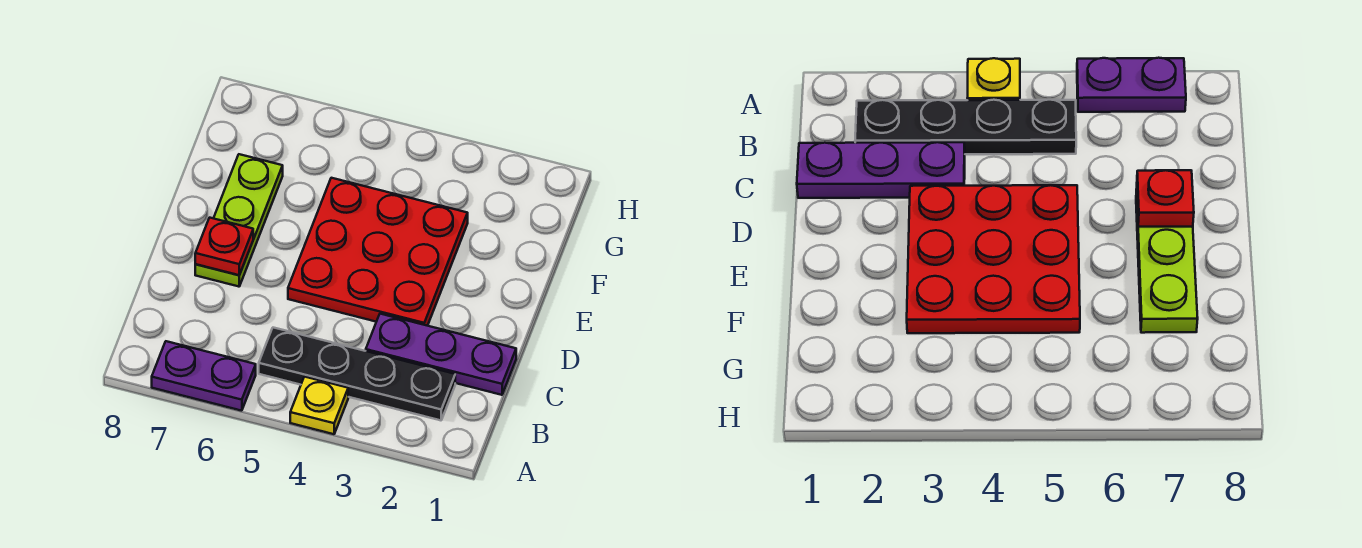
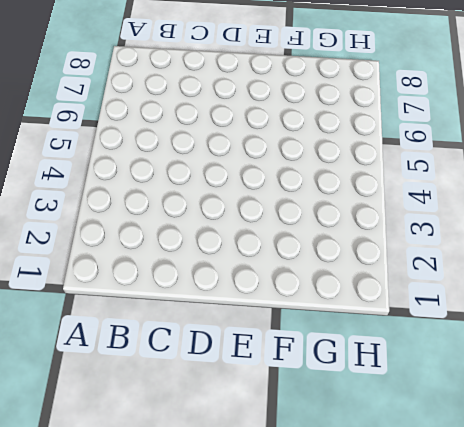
none -> yellow plate A4 level 1
none -> purple plate A6:A7 level 1

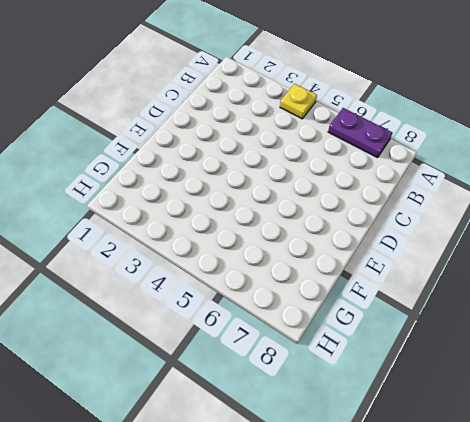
none -> black plate B2:B5 level 1
none -> purple plate C1:C3 level 1

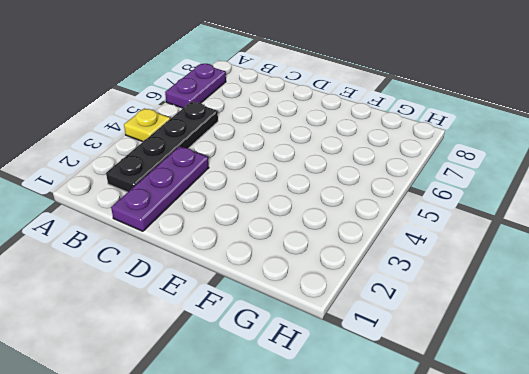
none -> red plate D3:F5 level 1
none -> lime plate D7:F7 level 1

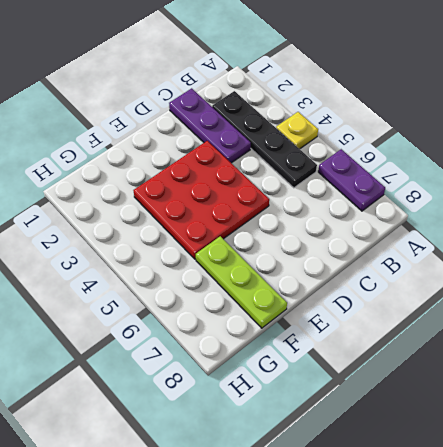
lime plate F6:F8 level 1 -> lime plate D7:F7 level 1
none -> red plate D7 level 2

